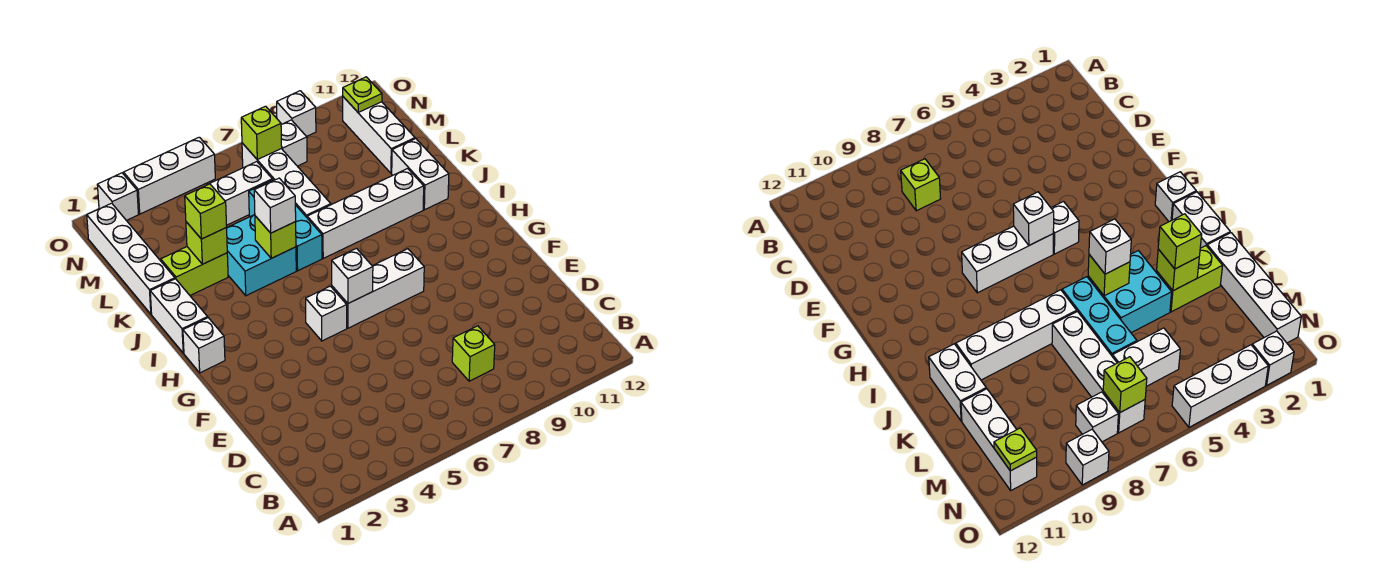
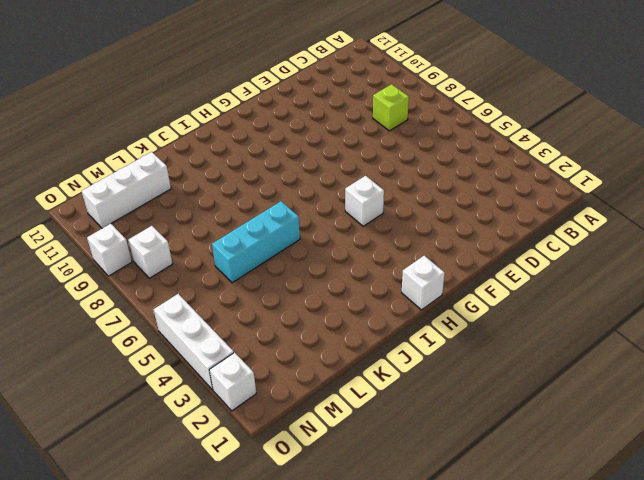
none -> white brick G6:G8 level 1
none -> white brick I1:J1 level 1
none -> cyan brick J4:K5 level 1

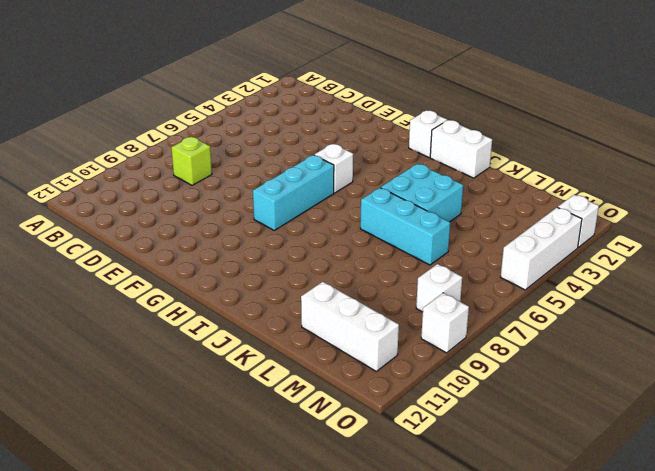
cyan brick G6:G8 level 1 -> white brick G6:G8 level 1
none -> white brick J7:J10 level 1
none -> white brick J11:K11 level 1
none -> white brick K1:N1 level 1

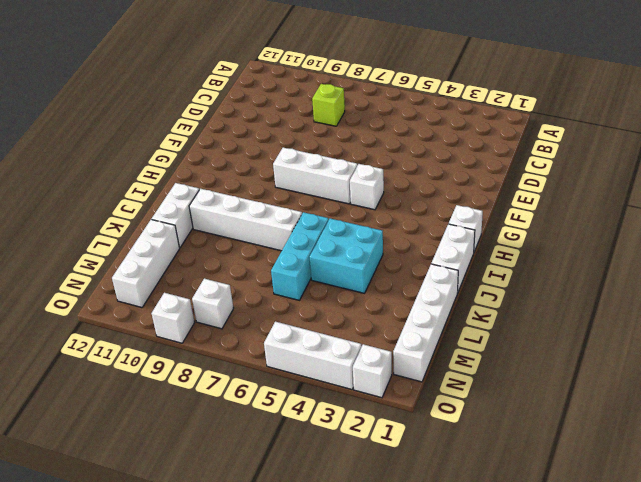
none -> lime brick K2:K3 level 1
none -> white brick K7:N7 level 1
none -> white brick M5:M6 level 1

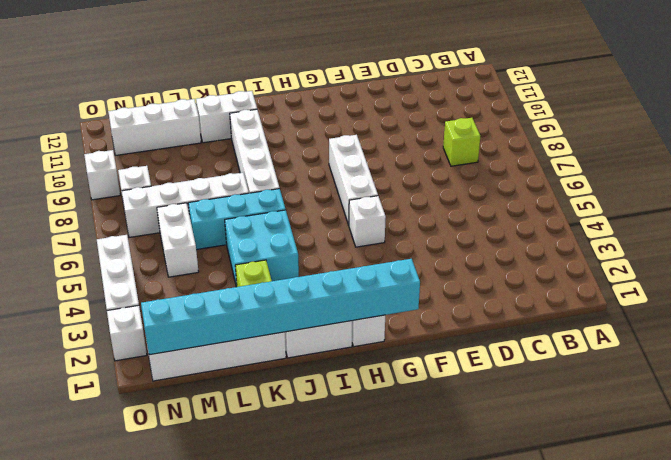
cyan brick G1:N1 level 2 -> none
none -> white brick G6 level 2
none -> lime brick J5 level 2
none -> lime brick K3 level 2

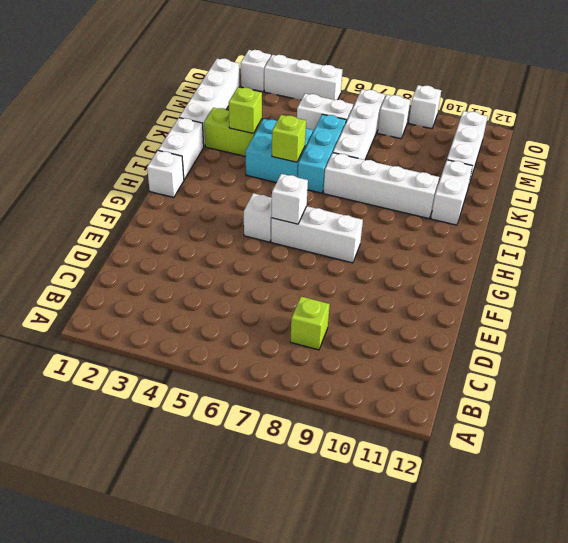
none -> lime brick N7 level 2
none -> lime plate N11 level 2
none -> white brick J5 level 3

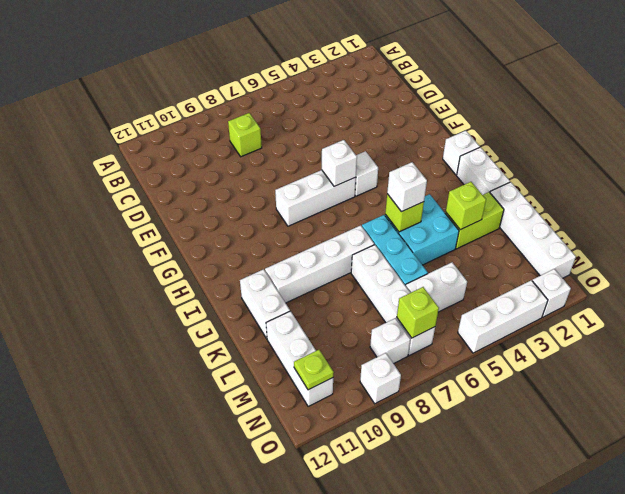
none -> lime brick K3 level 3

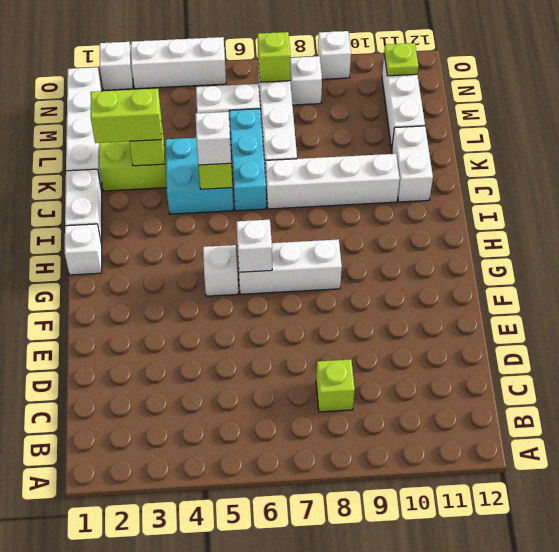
lime brick K2:K3 level 3 -> lime brick K3 level 3

